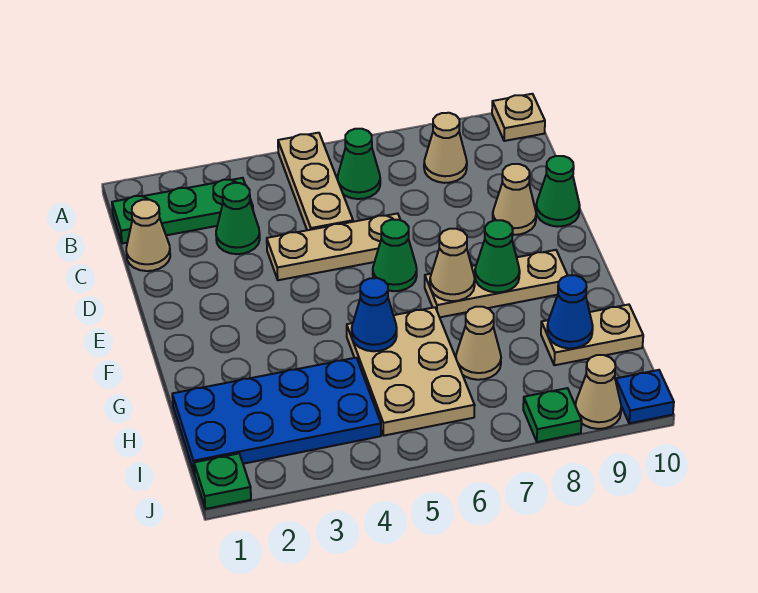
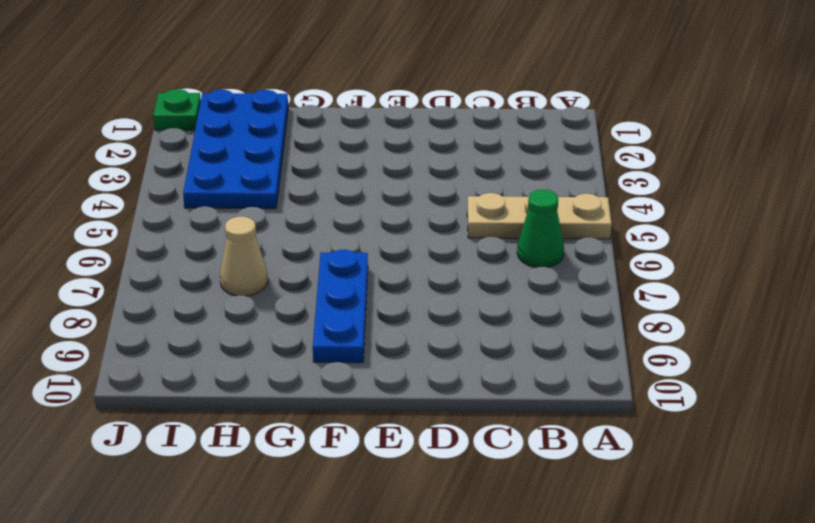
blue plate F7:F9 level 1 -> tan plate F7:F9 level 1
none -> tan plate A10 level 1
none -> green plate B1:B3 level 1
none -> tan cone B8 level 1

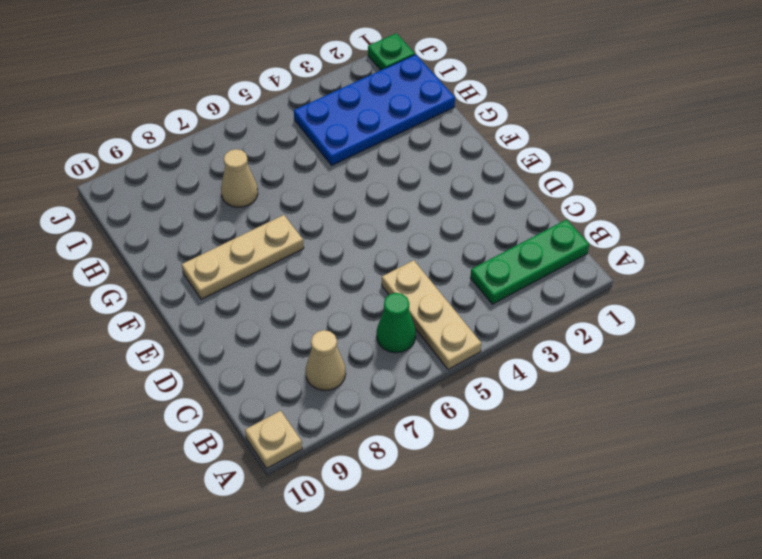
none -> tan cone C1 level 1
none -> green cone C3 level 1
none -> tan plate D4:D6 level 1

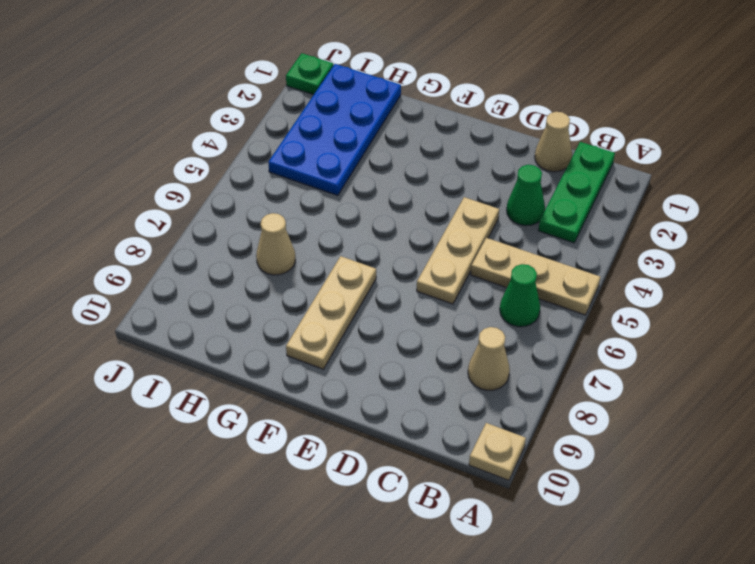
none -> tan cone D9 level 1
none -> green cone D10 level 1
none -> green cone E6 level 1

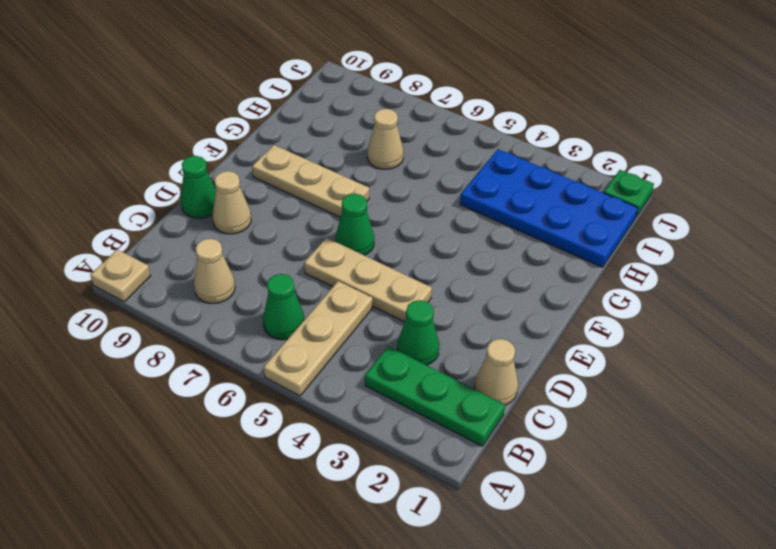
none -> tan plate G5:I6 level 1
none -> tan plate H9:H10 level 1
none -> green plate J8 level 1

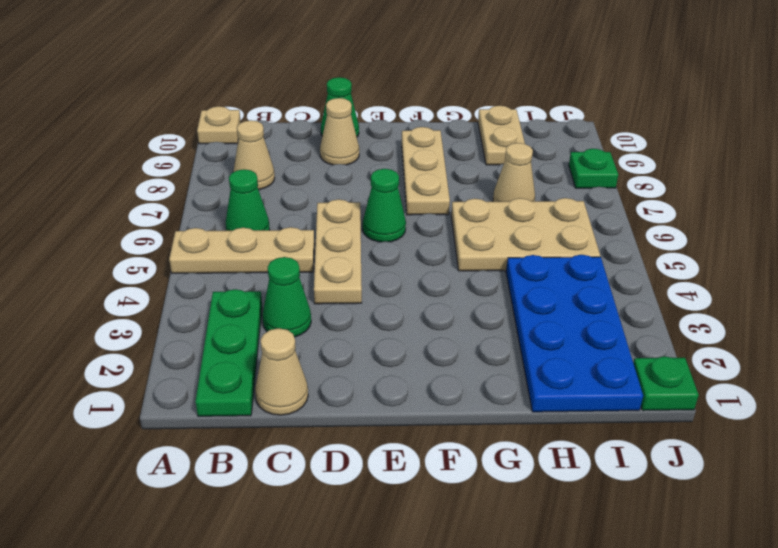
none -> tan cone J9 level 1
none -> blue plate J10 level 1
none -> tan cone F7 level 2

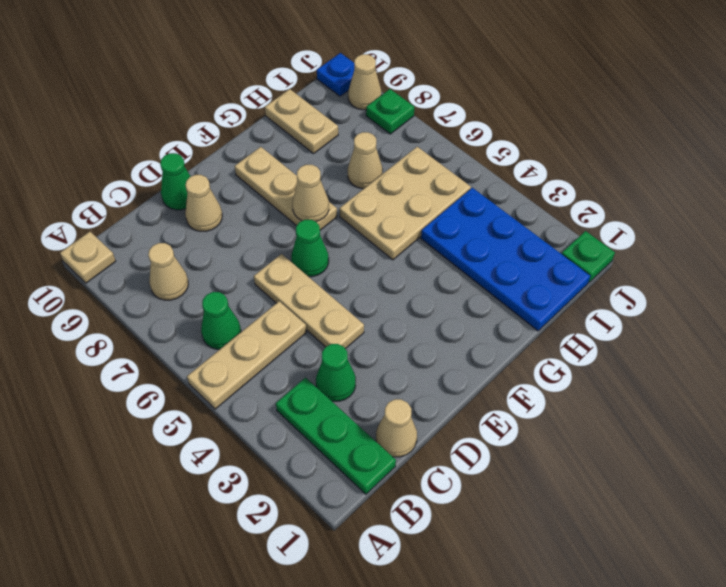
none -> green cone F8 level 2
none -> blue cone G5 level 2
none -> blue cone H9 level 2

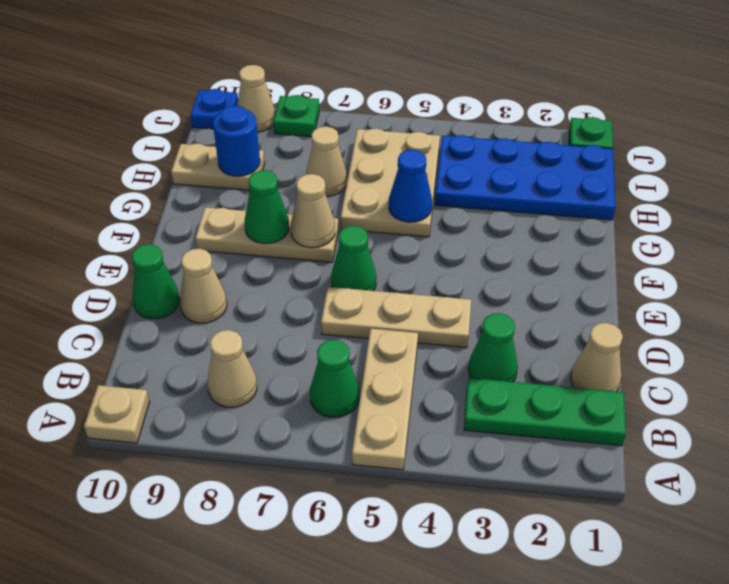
blue round brick H9 level 2 -> blue cone H9 level 2

